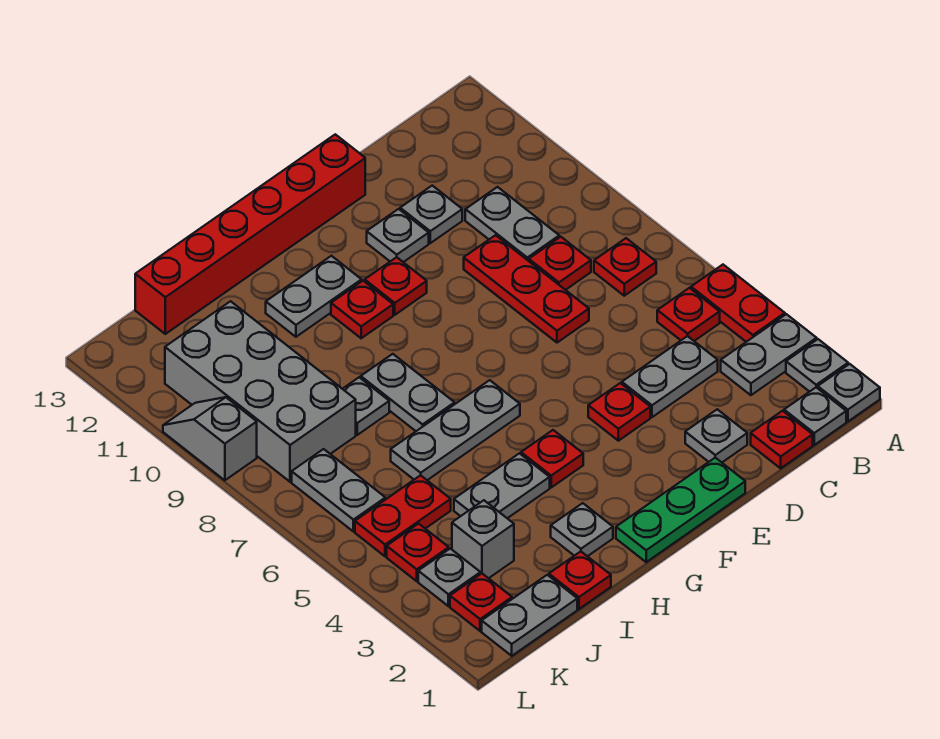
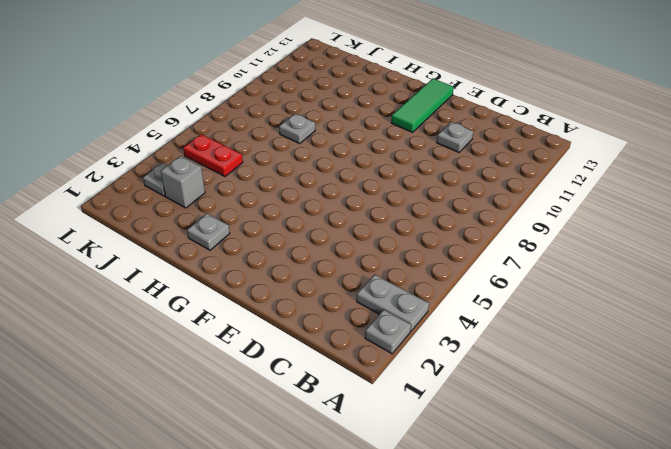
green tile F11:F13 level 1 -> red brick E13:J13 level 1
none -> grey plate A1 level 1
none -> red plate A4:A5 level 1
none -> grey plate B1 level 1
none -> red plate B5 level 1

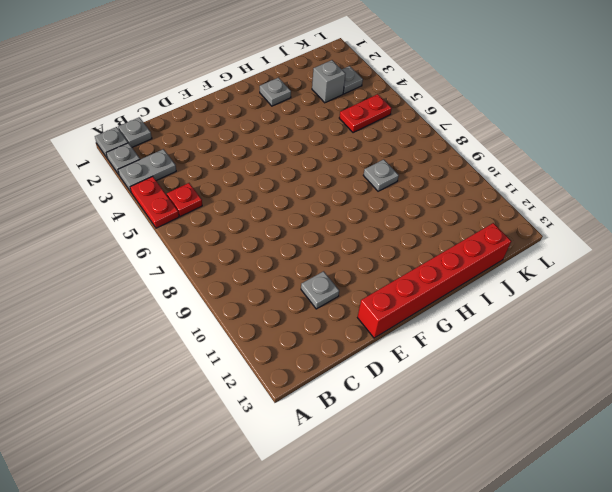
none -> red plate B7 level 1
none -> red plate C1 level 1
none -> grey plate C4:D4 level 1
none -> red plate C8 level 1

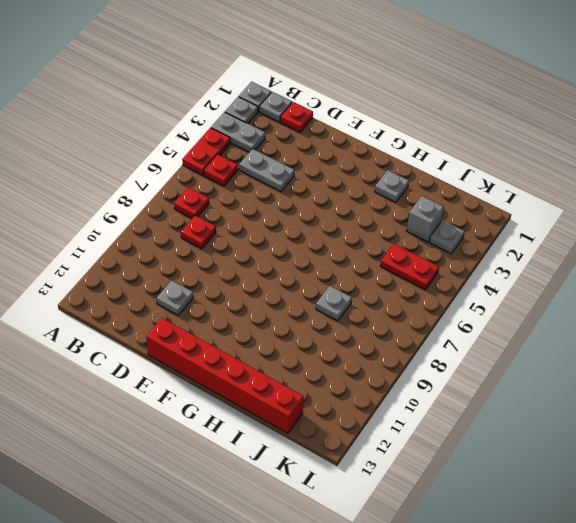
none -> grey plate C9:C10 level 1
none -> grey plate D2 level 1
none -> red plate D7:D9 level 1
none -> green plate E1:G1 level 1

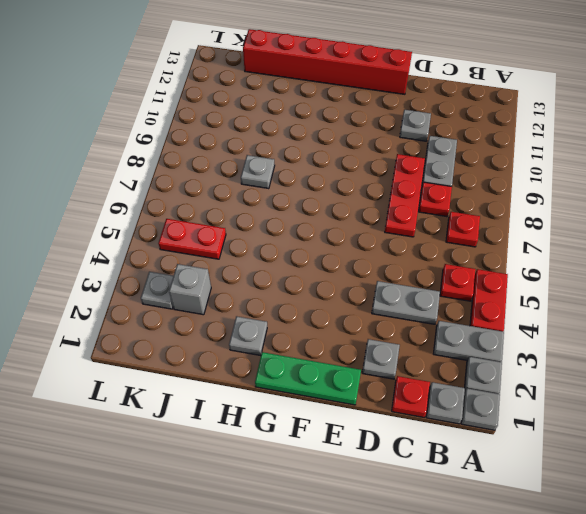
none -> red plate E4 level 1
none -> grey plate E11 level 1
none -> red plate F10 level 1
none -> red plate G4 level 1

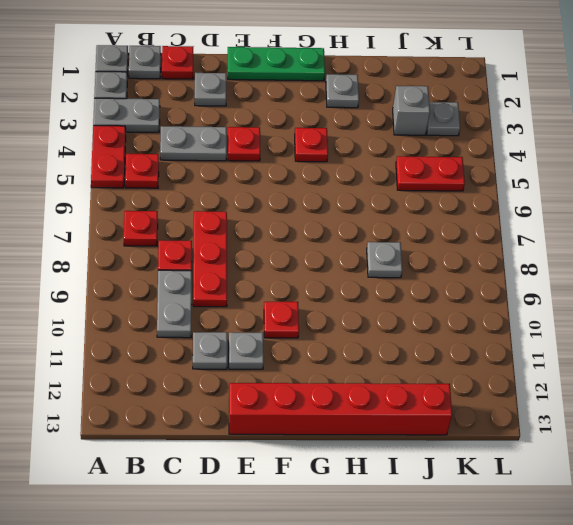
none -> grey plate G6:I6 level 1
none -> red plate G10 level 1
none -> grey plate G11:H11 level 1
none -> grey plate H4:I4 level 1

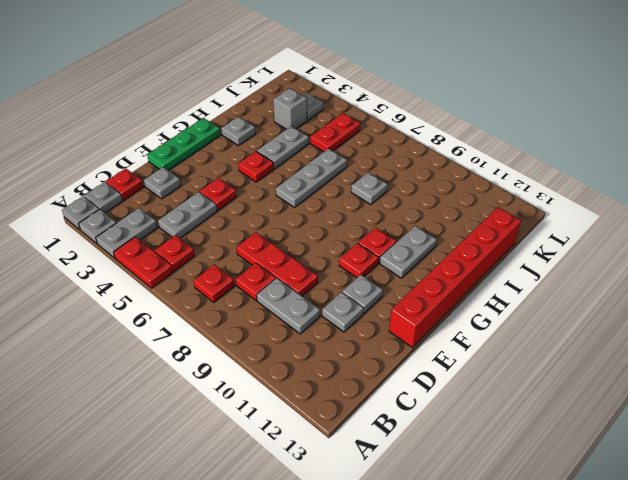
none -> grey plate H7:H8 level 1
none -> red plate I1 level 1
none -> grey plate J1:K1 level 1
none -> grey brick J8:K11 level 1

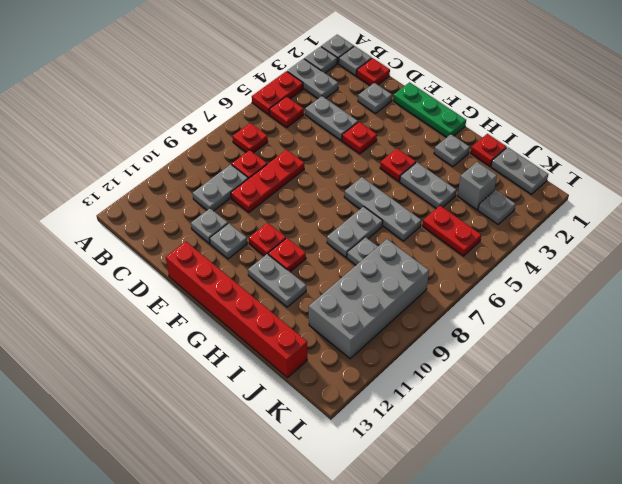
none -> red plate K2 level 1
none -> red plate K4 level 1
none -> grey plate K6:K7 level 1
none -> grey slope L9:L10 level 1 top 9

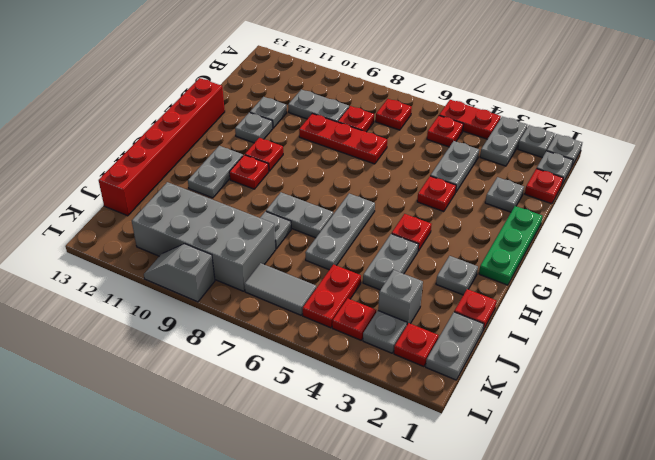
grey tile K6:K7 level 1 -> grey plate K6:K7 level 1

